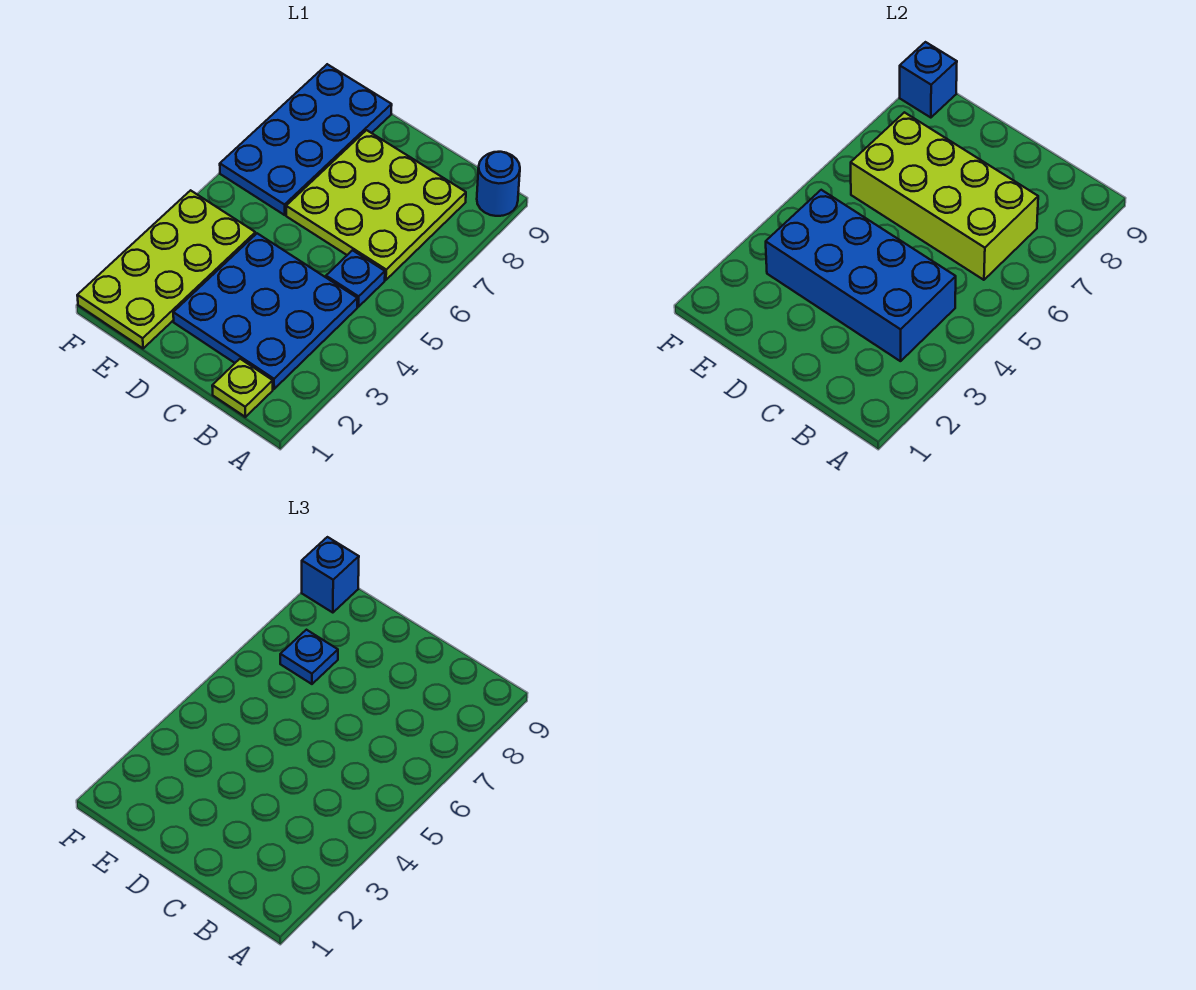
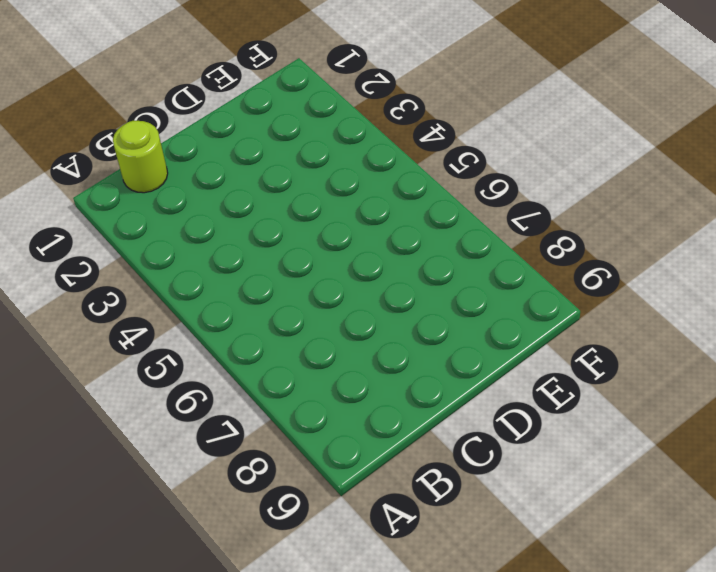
lime round brick B1 level 1 -> lime plate B1 level 1
none -> blue round brick A9 level 1
none -> blue plate B2:D4 level 1
none -> blue plate B5 level 1

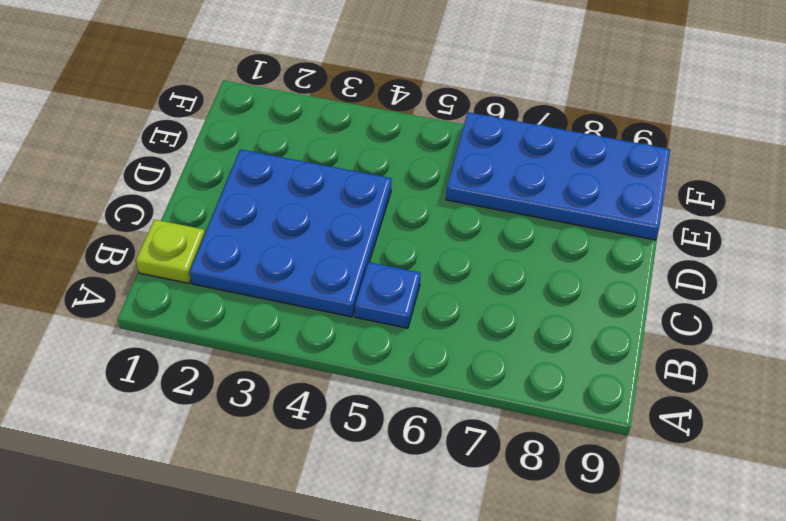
none -> blue round brick A9 level 1
none -> lime plate B6:D8 level 1
none -> lime plate E1:F4 level 1

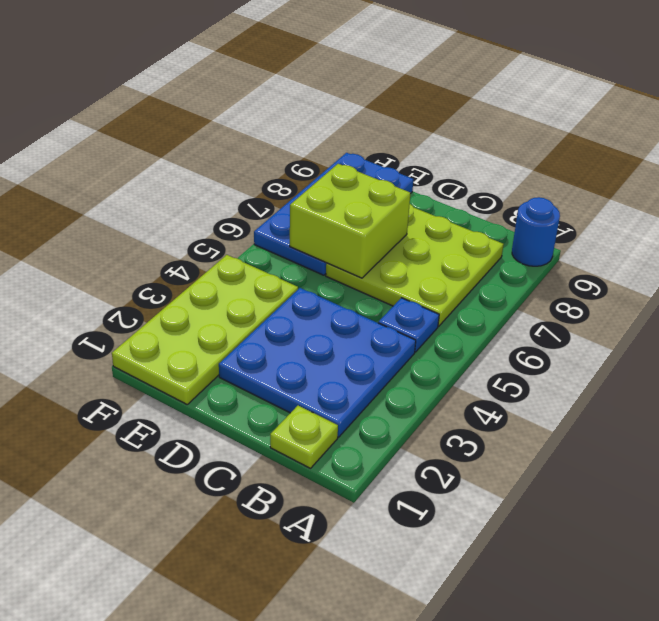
lime brick D6:E7 level 2 -> lime brick B6:E7 level 2
none -> blue brick B3:E4 level 2
none -> blue brick F9 level 2
none -> blue plate E7 level 3

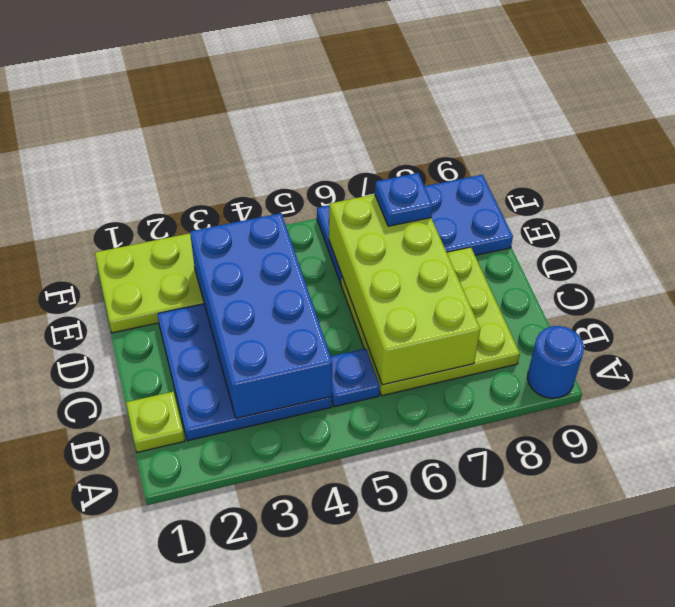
none -> blue brick F9 level 2
none -> blue brick F9 level 3

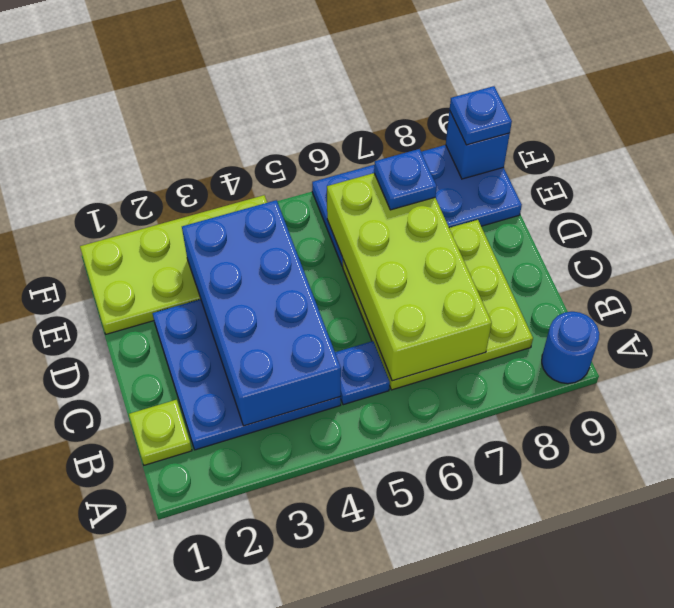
blue plate F9 level 3 -> blue brick F9 level 3

